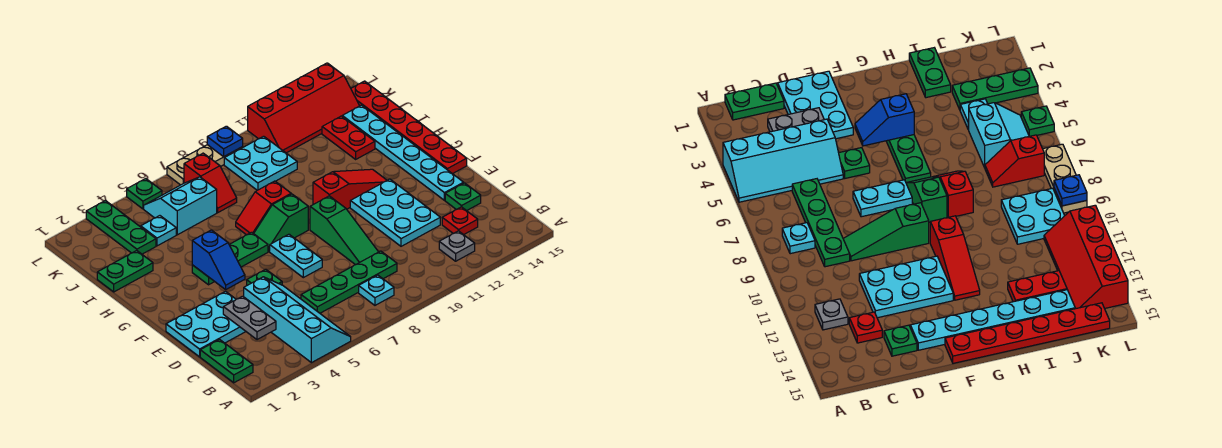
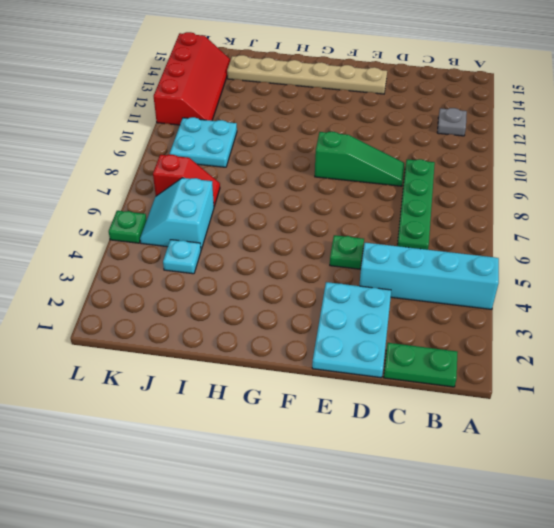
tan plate E14:J14 level 1 -> cyan plate E14:J14 level 1
none -> cyan plate B8 level 1
none -> red plate C13 level 1
none -> cyan plate D11:F12 level 1
none -> green plate D14 level 1

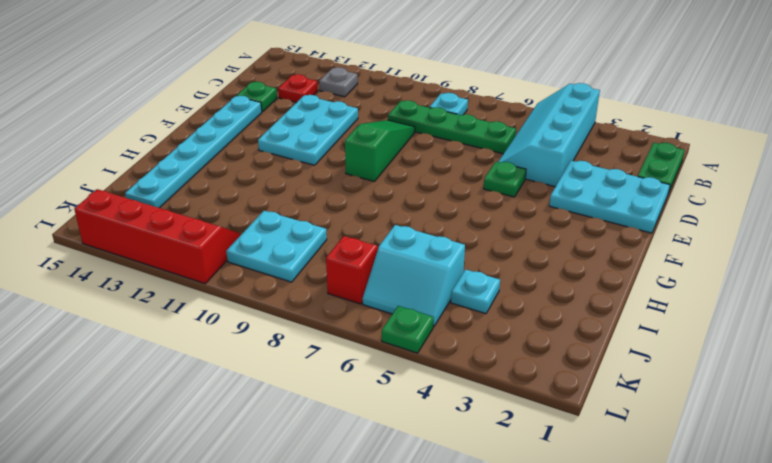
none -> cyan plate E7:F7 level 1
none -> red plate F15:K15 level 1
none -> green plate G4:G6 level 1
none -> green slope G7:G8 level 1 top 8

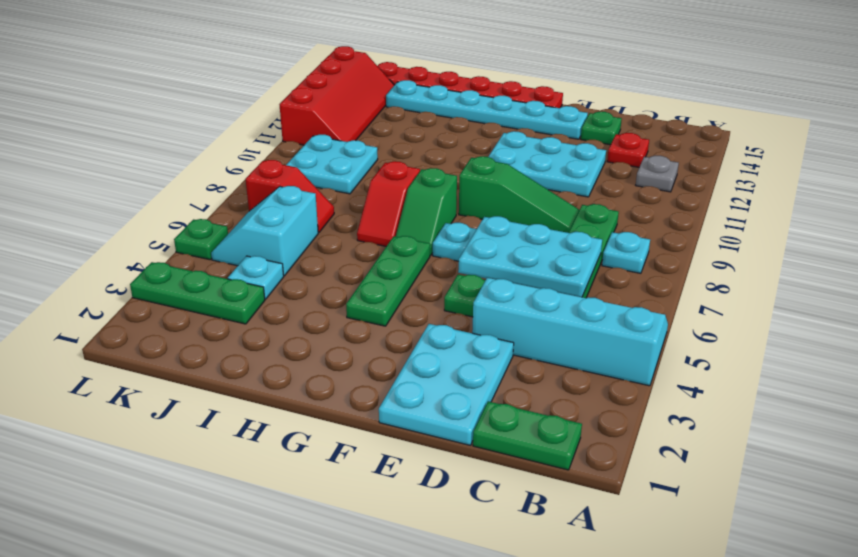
cyan plate C6:E7 level 2 -> none
none -> red slope G10:G12 level 1 top 10
none -> green plate I1:I2 level 1
none -> red plate I13:J13 level 1
none -> tan plate L7:L9 level 1

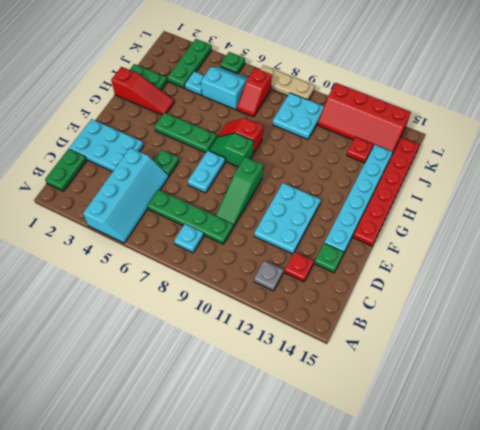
red slope H1:H3 level 1 top 1 -> red slope G10:G12 level 1 top 10
red plate J13 level 1 -> red plate I13:J13 level 1
none -> grey plate C3:D3 level 2
none -> blue slope F4:G4 level 2 top G
none -> blue plate L9 level 2

